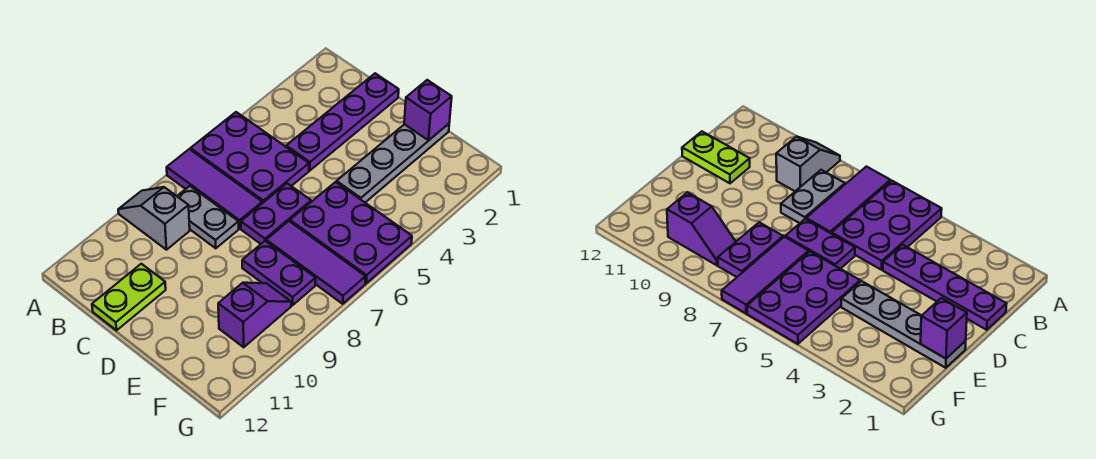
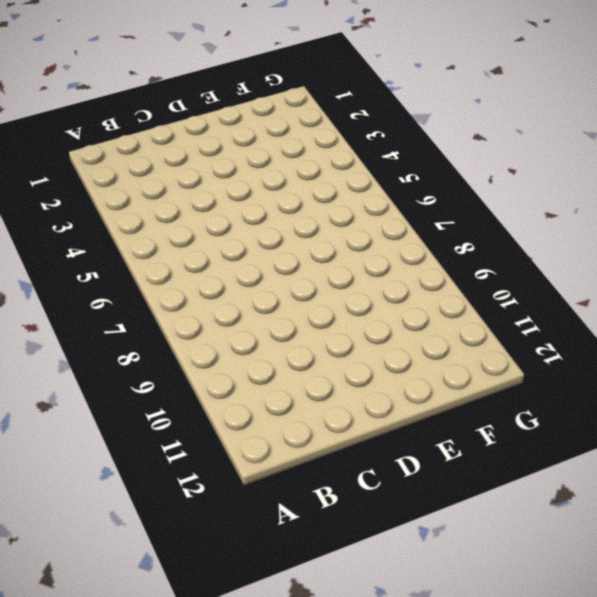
none -> purple plate A5:C6 level 1
none -> purple tile A7:C7 level 1
none -> grey slope A9:B9 level 1 top B

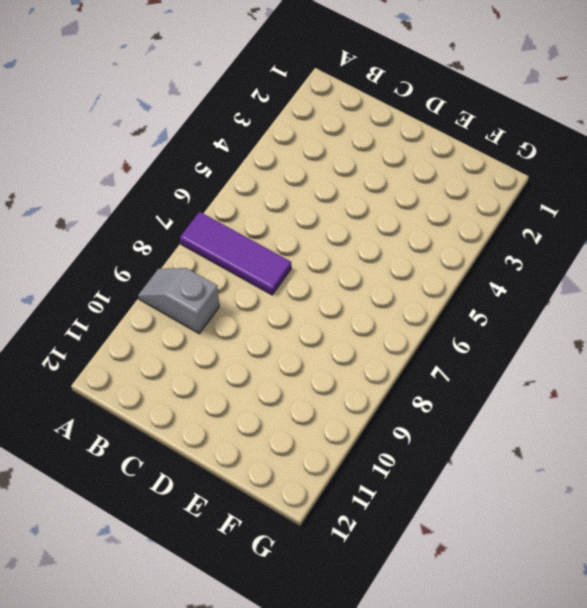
none -> purple plate A5:C6 level 1
none -> grey plate B8:C8 level 1
none -> purple plate C1:C4 level 1

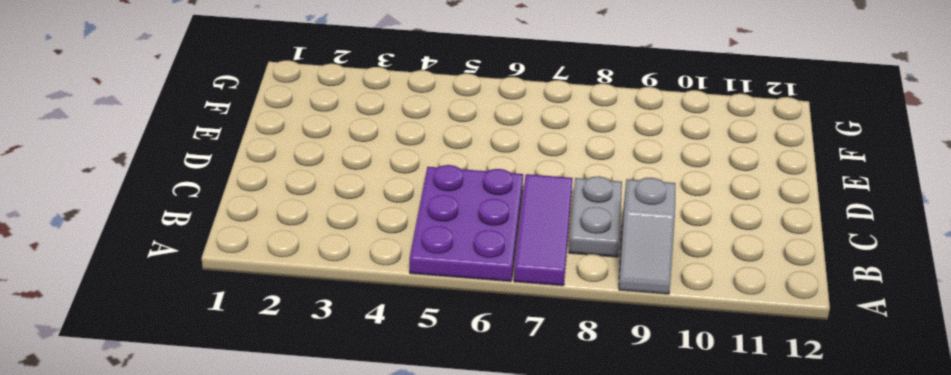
none -> purple plate C1:C4 level 1
none -> lime plate C11:C12 level 1
none -> purple plate D6:D7 level 1

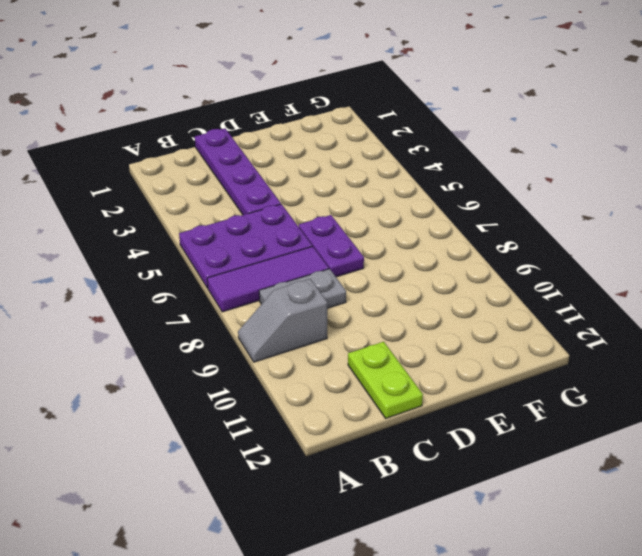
none -> grey plate E1:E4 level 1
none -> purple plate E5:G6 level 1
none -> purple tile E7:G7 level 1

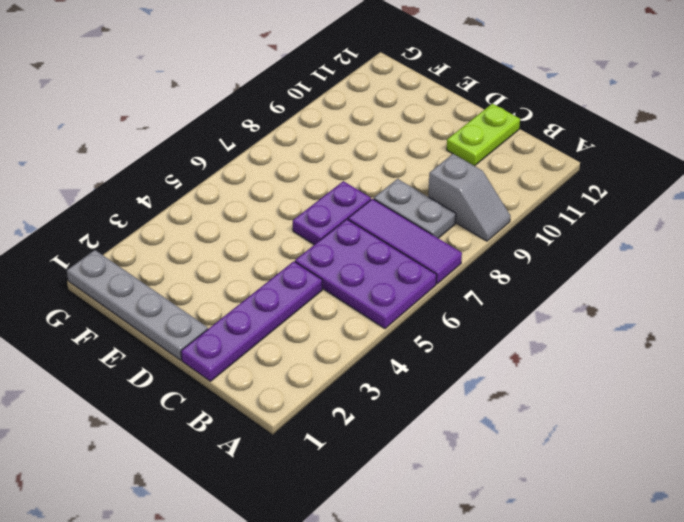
grey plate D1:G1 level 1 -> grey plate E1:E4 level 1
none -> purple plate E5:G6 level 1
none -> purple tile E7:G7 level 1
none -> purple plate E8:F8 level 1

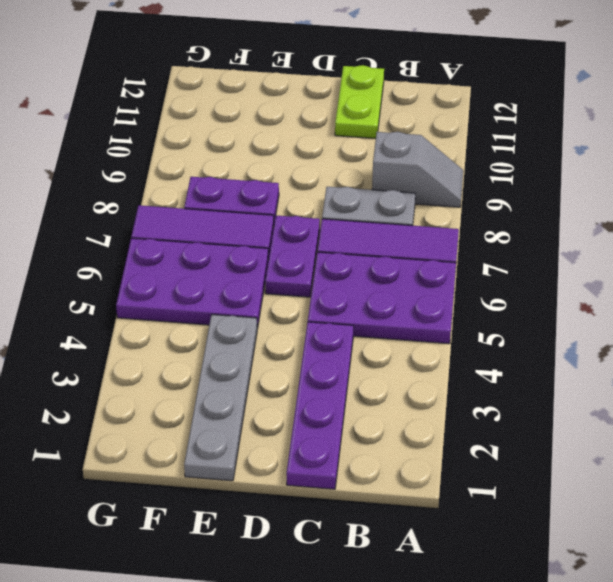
none -> purple slope F9:F10 level 1 top 10
none -> purple brick E1 level 2

